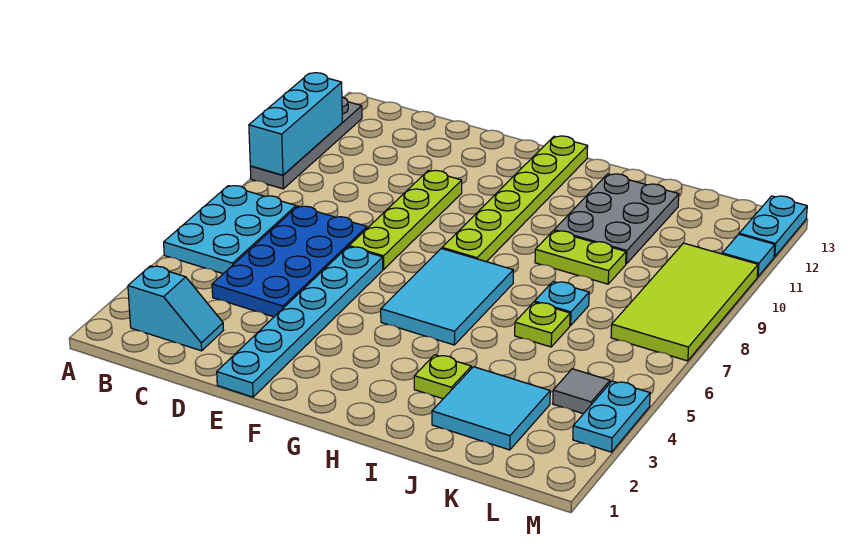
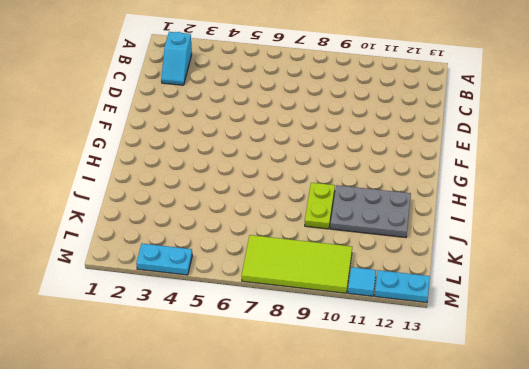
none -> cyan plate A5:B7 level 1
none -> grey plate A9:A12 level 1
none -> blue plate C4:D7 level 1

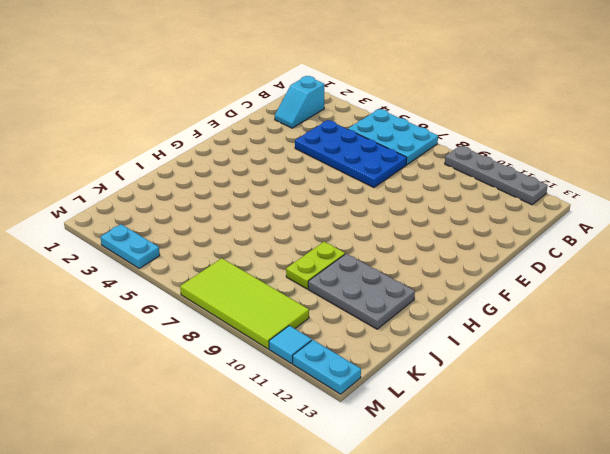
none -> cyan plate E1:E6 level 1
none -> lime plate E7:E10 level 1
none -> cyan tile G5:H7 level 1

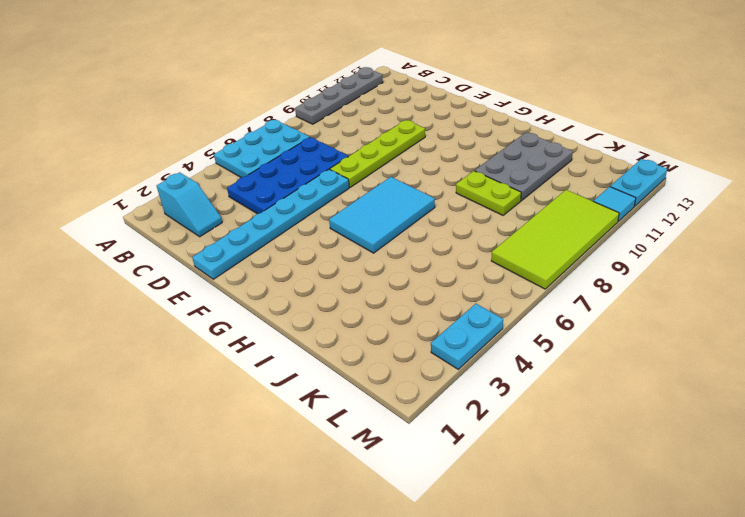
none -> lime plate G8:G13 level 1
none -> lime plate I3 level 1
none -> cyan tile J2:K3 level 1

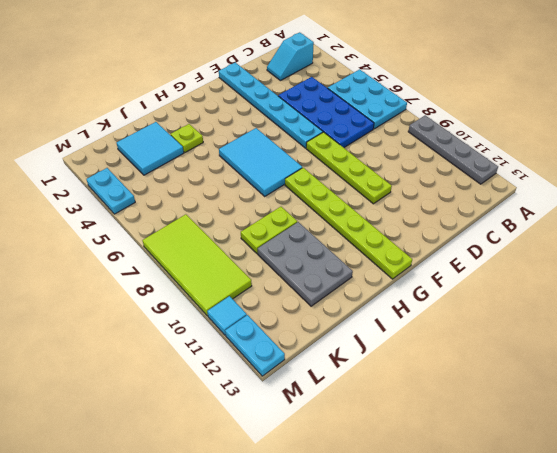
none -> lime plate J6 level 1
none -> cyan plate J7 level 1
none -> grey tile L4 level 1

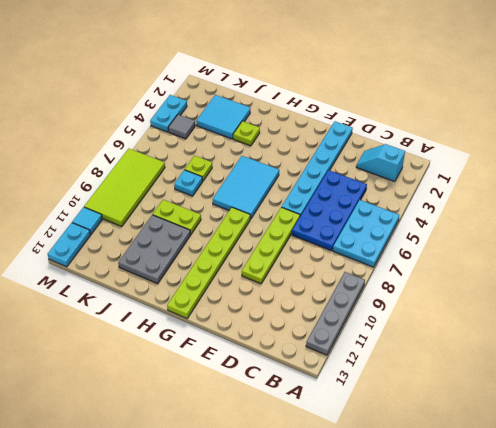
none -> cyan brick A9:A11 level 2

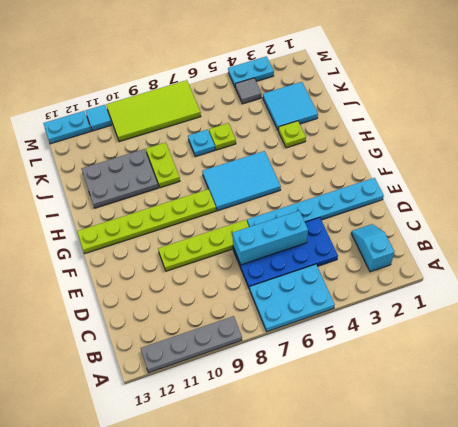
cyan brick D5:D7 level 2 -> cyan brick A9:A11 level 2

